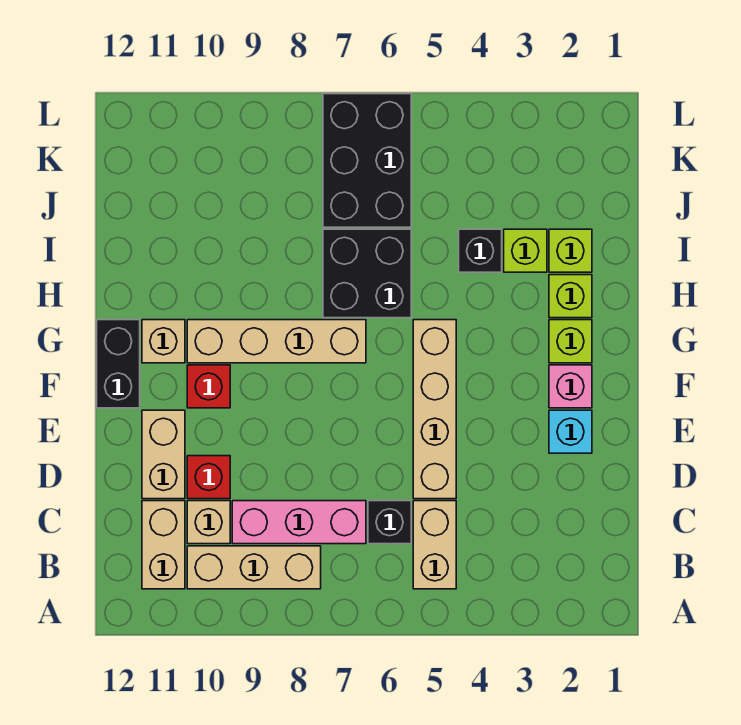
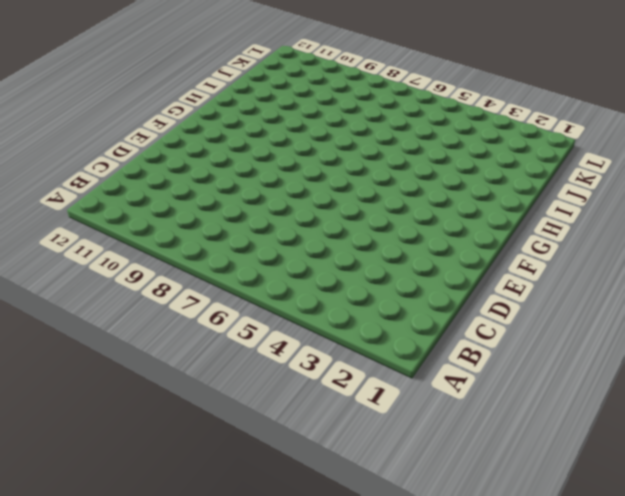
none -> tan brick B5:C5 level 1
none -> tan brick B8:B10 level 1
none -> tan brick B11:C11 level 1

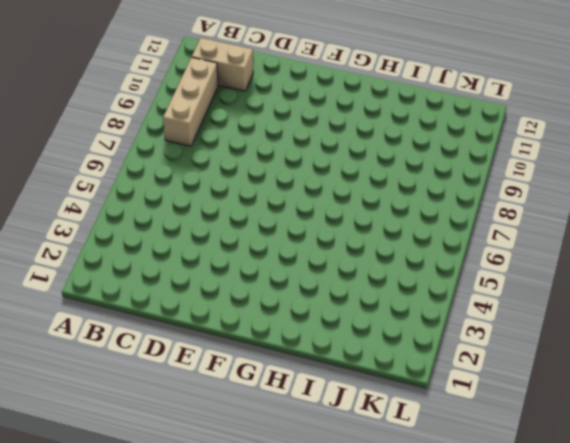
none -> tan brick B5:C5 level 1
none -> black brick C6 level 1
none -> pink brick C7:C9 level 1

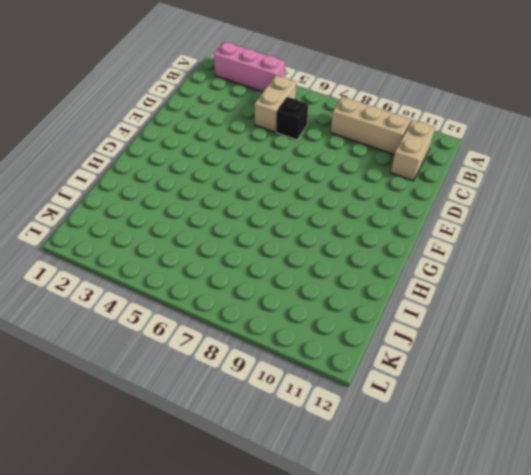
pink brick A2:A4 level 1 -> pink brick C7:C9 level 1
none -> tan brick C10 level 1
none -> tan brick D5:G5 level 1
none -> red brick D10 level 1

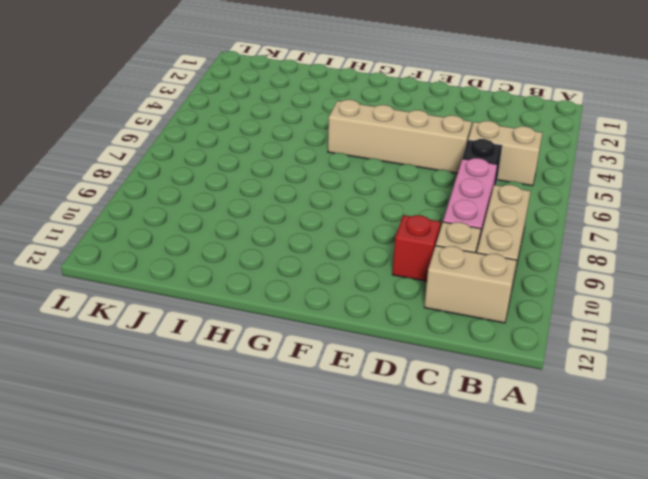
none -> tan brick D11:E11 level 1
none -> cyan brick E2 level 1
none -> pink brick F2 level 1

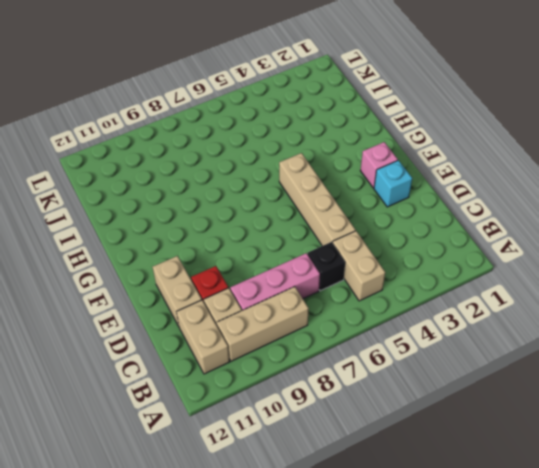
none -> red brick F10 level 1
none -> black brick F12:G12 level 1
none -> lime brick G2 level 1

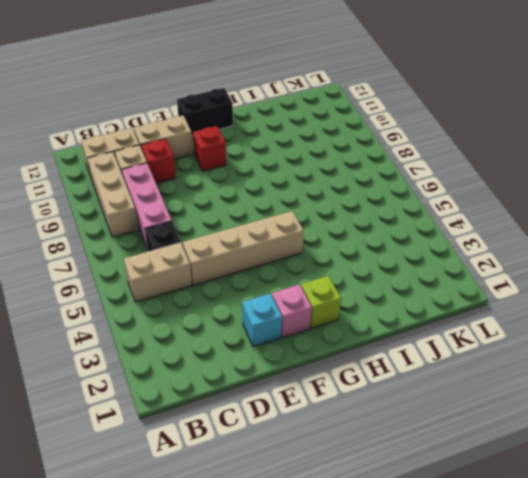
none -> tan brick G7:G10 level 1
none -> tan brick G11 level 1
none -> lime brick H2 level 1

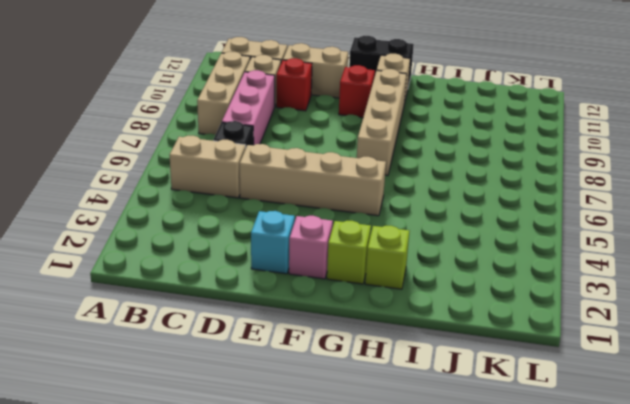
none -> black brick H6:I7 level 1
none -> lime brick I2 level 1
none -> lime brick I3 level 1

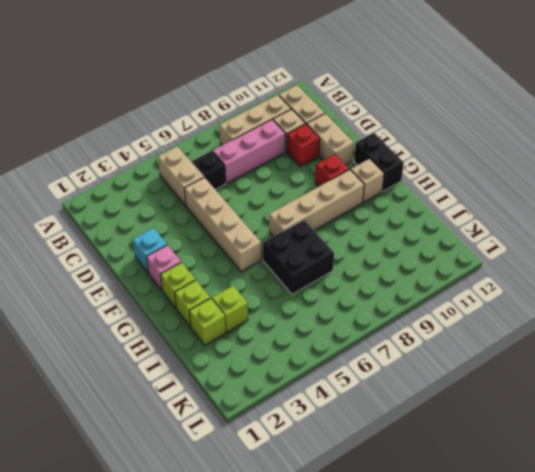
none -> black brick I4 level 1
none -> black brick J6:L7 level 1

